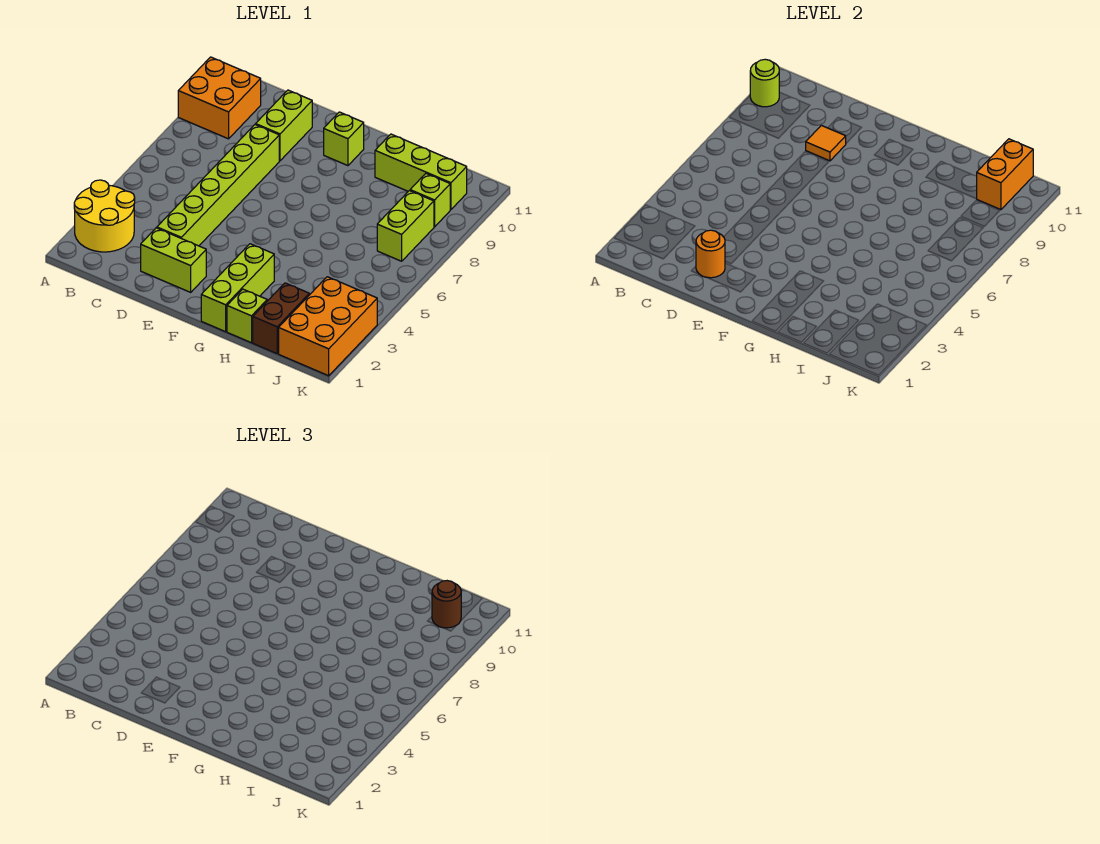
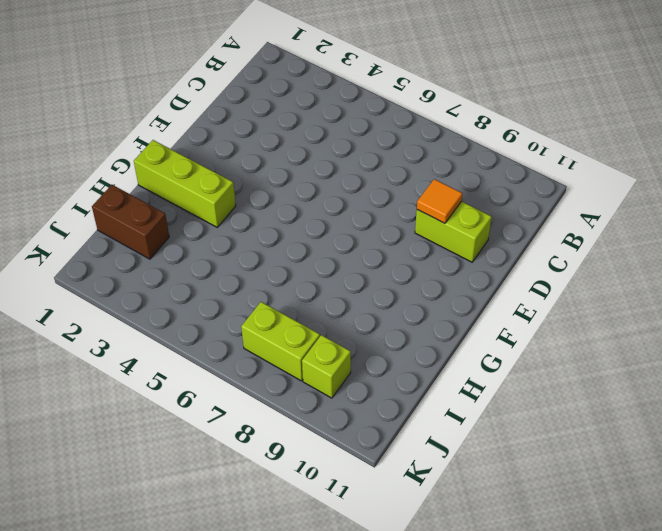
none -> yellow round brick A2:B3 level 1
none -> orange brick A9:B10 level 1
none -> lime brick D2:E2 level 1

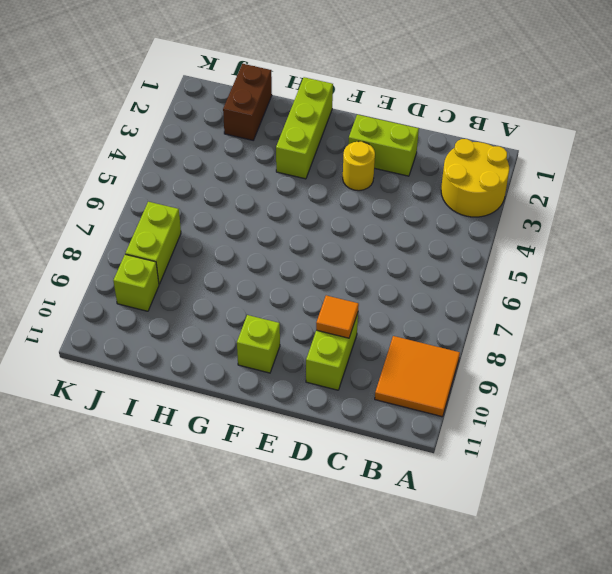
orange tile A9:B10 level 1 -> orange brick A9:B10 level 1
yellow round brick E3 level 1 -> none
none -> lime brick D3:D8 level 1
none -> lime brick H1 level 1
none -> lime brick H10:J10 level 1

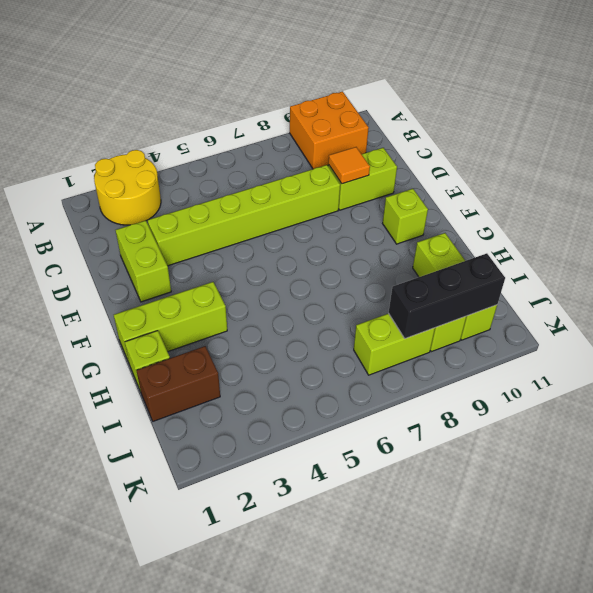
black brick J8:J10 level 2 -> orange brick J10:J11 level 2
none -> orange brick J1:K3 level 1
none -> lime round brick A10 level 2
none -> orange round brick D2 level 2

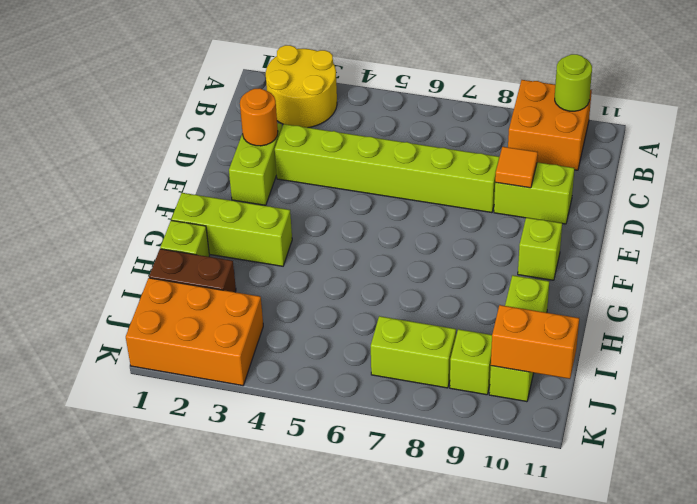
none -> brown round brick J10 level 3

